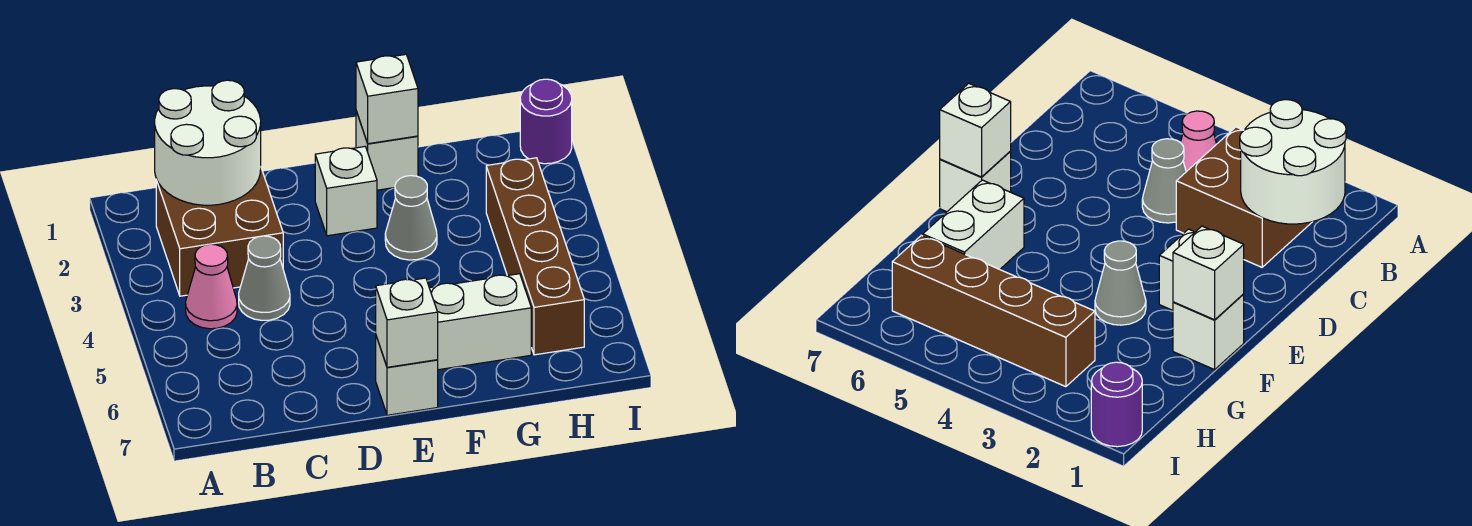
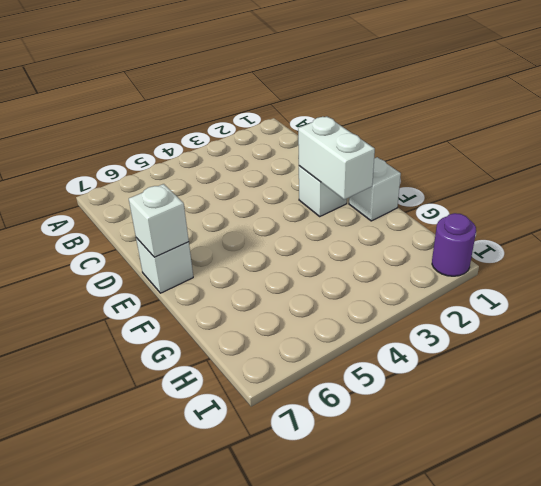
white brick E2:F2 level 2 -> white brick F6:G6 level 1
none -> brown brick B2:C3 level 1
none -> pink cone B4 level 1
none -> grey cone C4 level 1

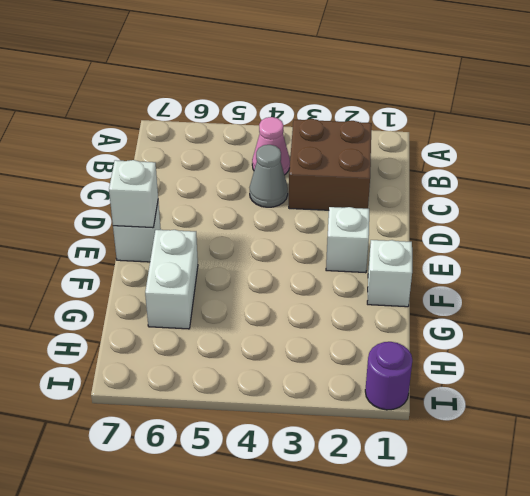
none -> grey cone F3 level 1
none -> brown brick H3:H6 level 1
none -> white round brick B1:C2 level 2

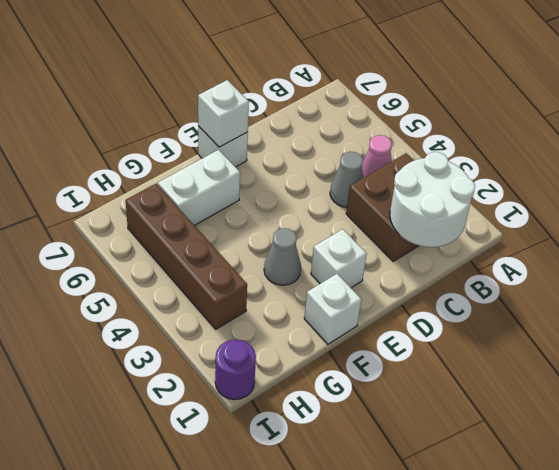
none -> white brick F1 level 2

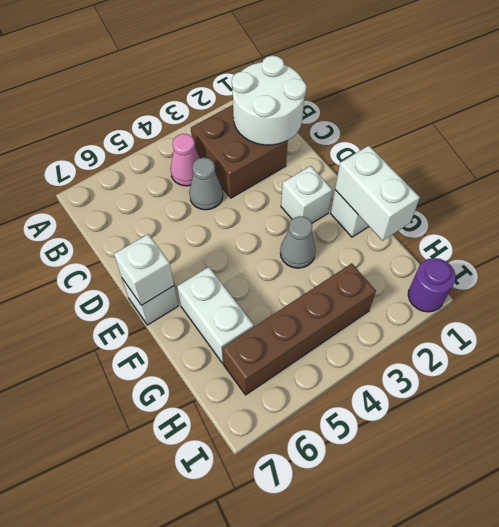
white brick F1:G1 level 2 -> white brick F1 level 2

